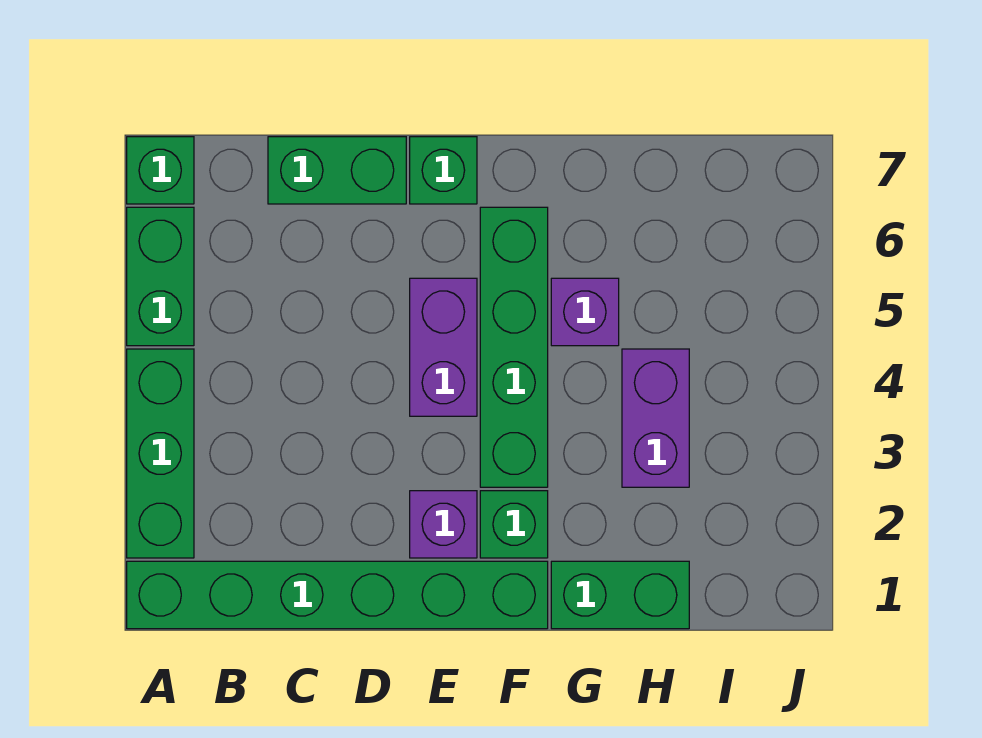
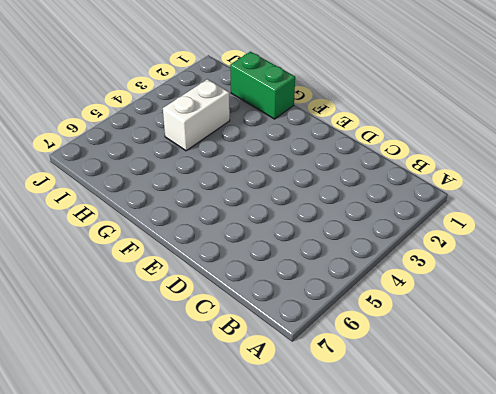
white brick H3:H4 level 1 -> purple brick H3:H4 level 1
none -> green brick A1:F1 level 1
none -> green brick A2:A4 level 1
none -> green brick A5:A6 level 1

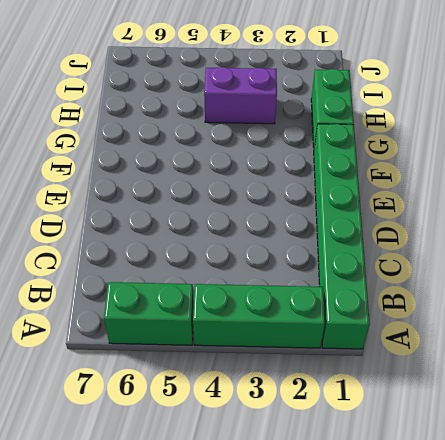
none -> green brick A7 level 1
none -> green brick C7:D7 level 1
none -> purple brick E2 level 1

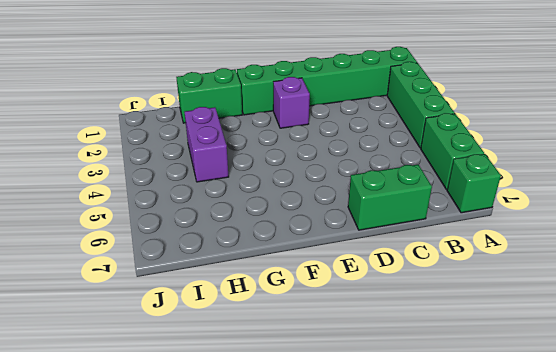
none -> purple brick E4:E5 level 1
none -> green brick E7 level 1
none -> green brick F2 level 1

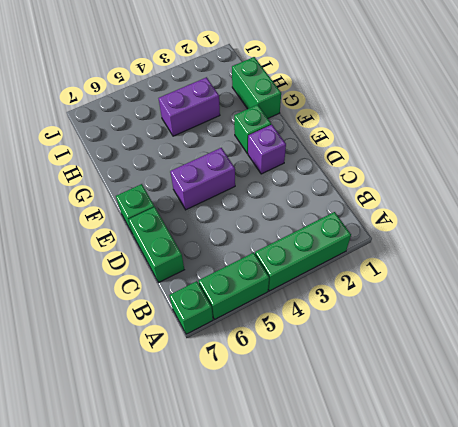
none -> green brick A1:F1 level 1
none -> green brick F3:F6 level 1
none -> purple brick G5 level 1

